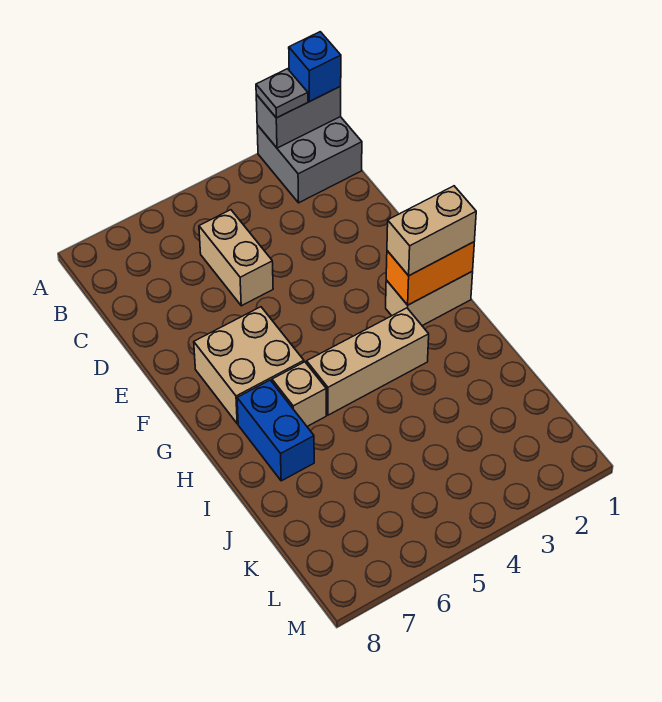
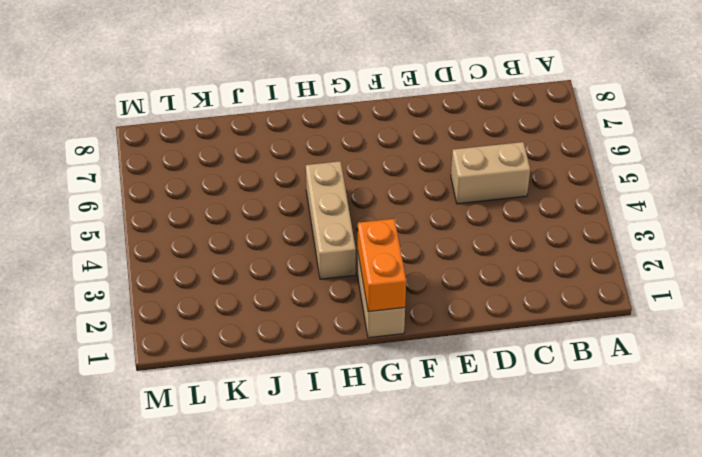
none -> grey brick A1:B2 level 1
none -> tan brick F6:G7 level 1
none -> tan brick H6 level 1

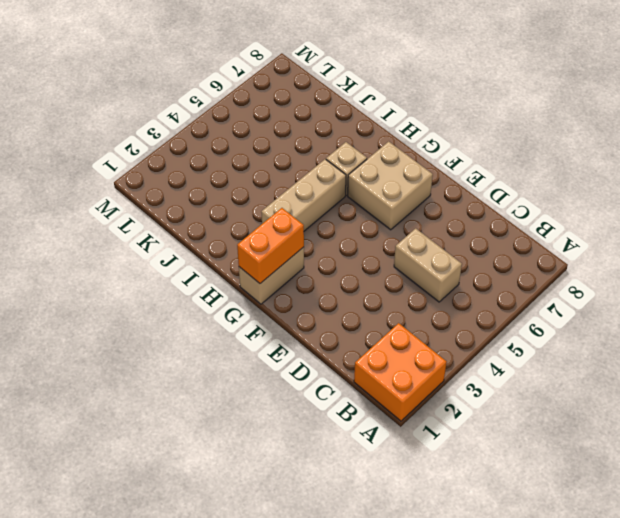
orange brick A1:B2 level 1 -> grey brick A1:B2 level 1
none -> blue brick H7:I7 level 1
none -> grey brick A1:A2 level 2
none -> blue brick A1 level 3

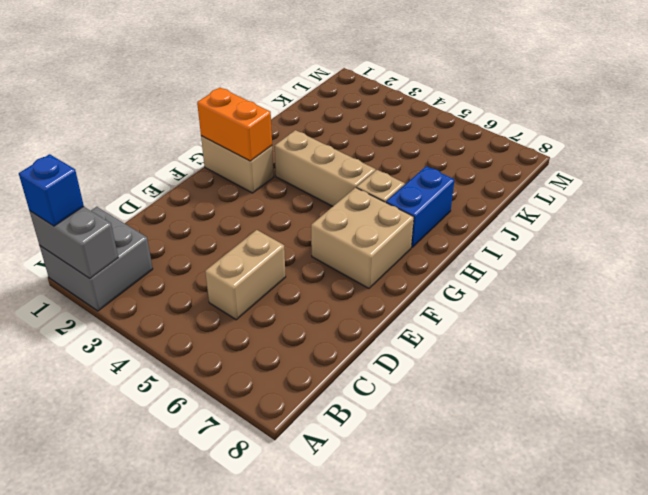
none -> grey plate A2 level 3
none -> tan brick G1:G2 level 3

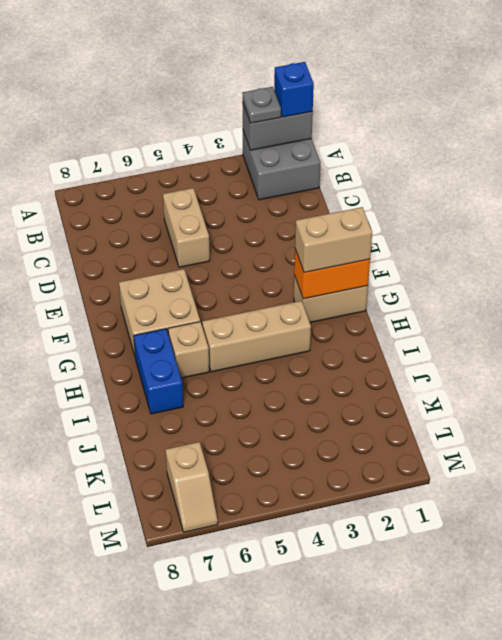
tan slope L7:M7 level 1 top L -> none

